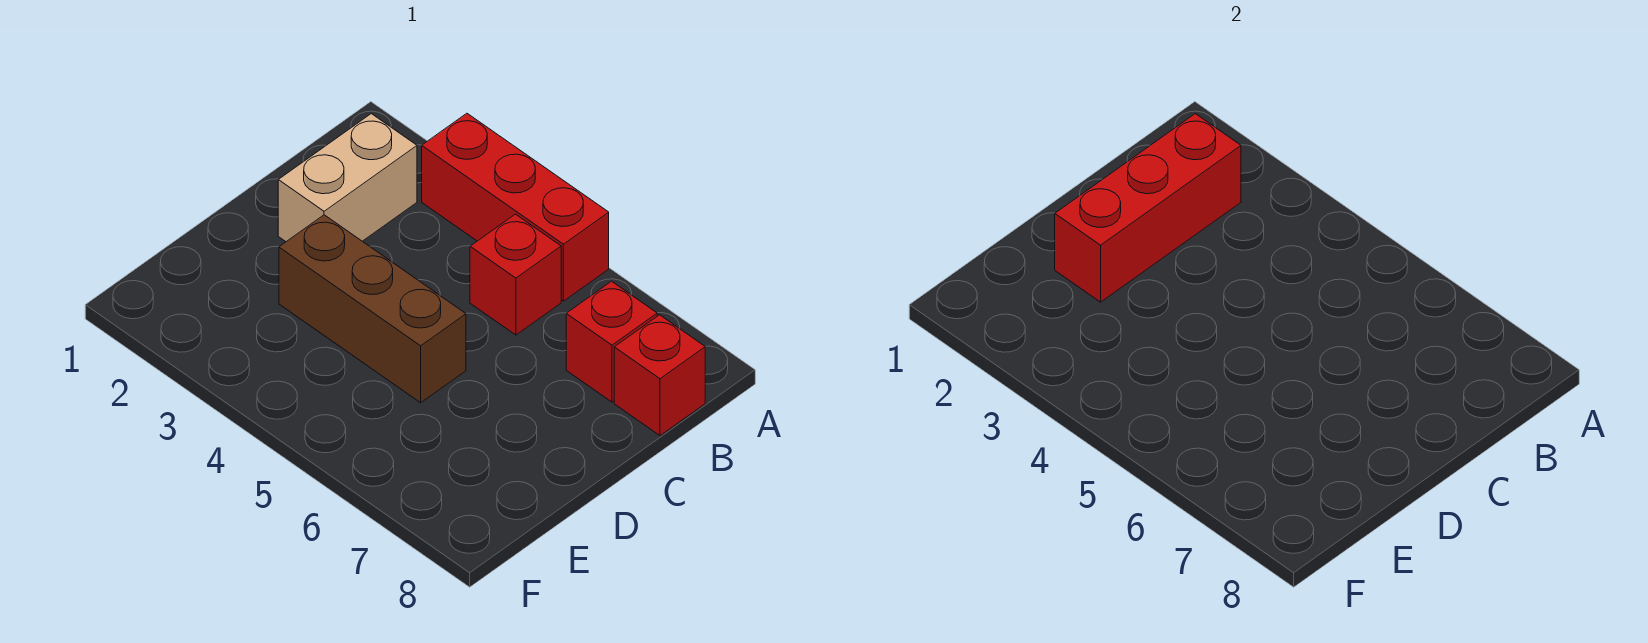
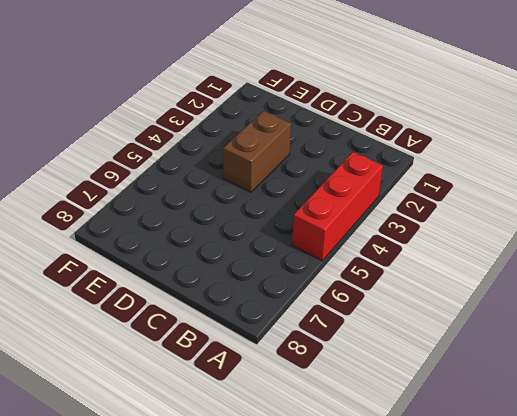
brown brick D3:D4 level 1 -> brown brick D3:D5 level 1
none -> tan brick B2:C2 level 1
none -> red brick B5 level 1

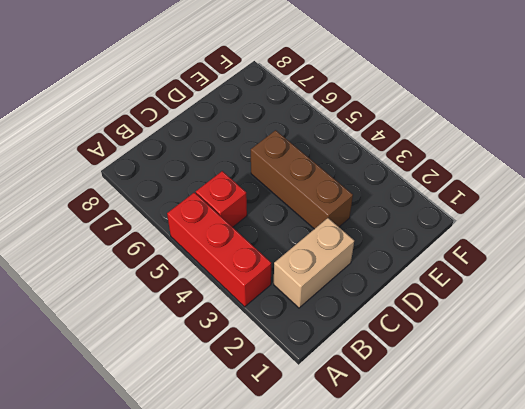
none -> red brick B7 level 1
none -> red brick B8 level 1

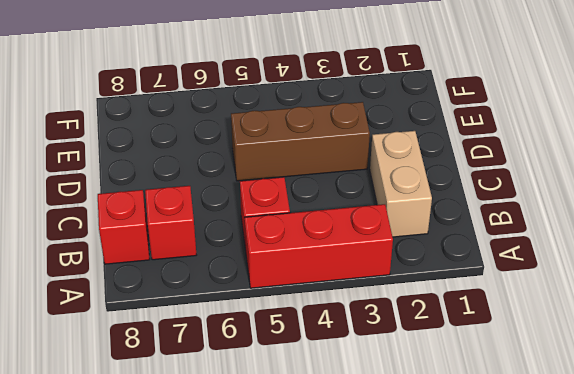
none -> red brick B2:D2 level 2

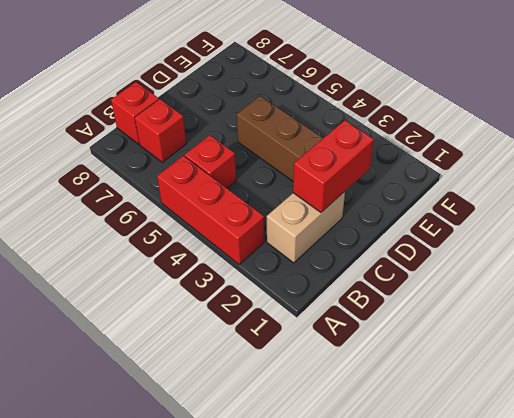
red brick C2:D2 level 2 -> red brick B2:D2 level 2

